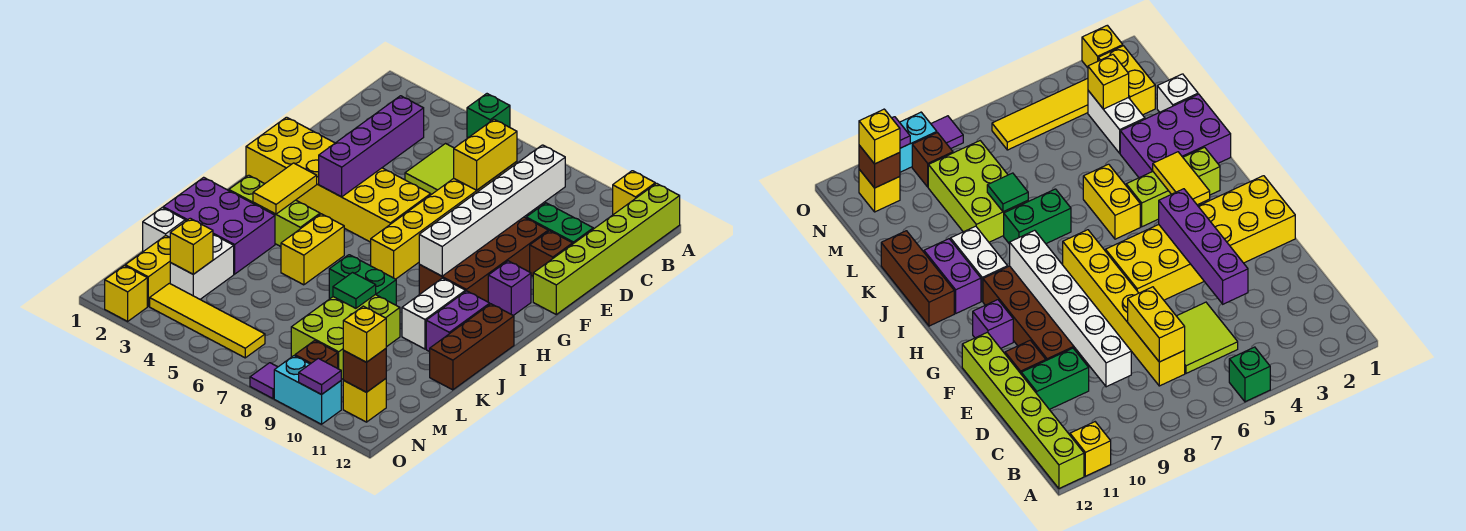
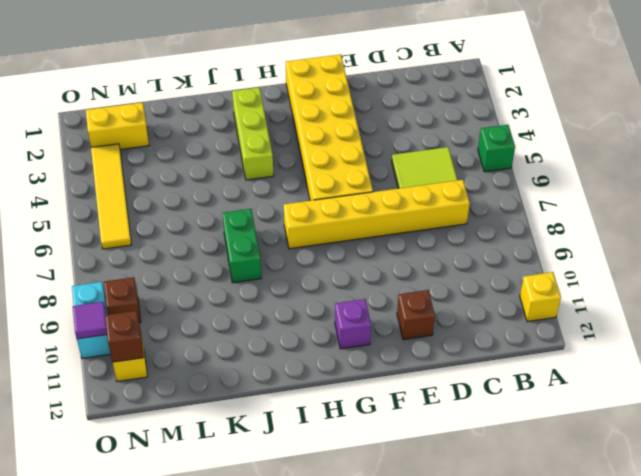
none -> lime brick A12:F12 level 1
none -> green brick D10:D11 level 1
none -> brown brick E9:H10 level 1
none -> yellow brick I5:J5 level 1

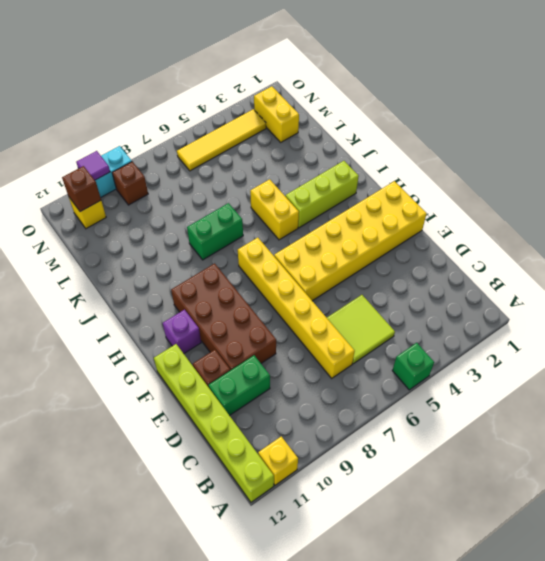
none -> white brick I10:J10 level 1
none -> purple brick I11:J11 level 1
none -> brown brick I12:K12 level 1
none -> purple brick J1:K3 level 1

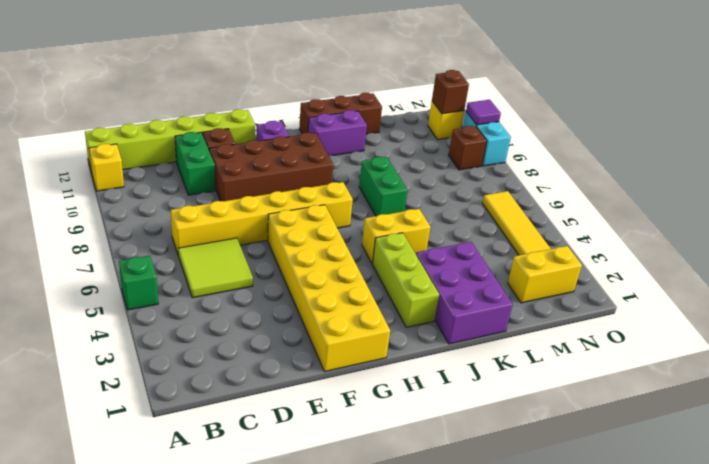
none -> white brick I10:J10 level 1
none -> lime brick K8:M9 level 1
none -> white brick L1 level 1
none -> white brick L3:M3 level 1

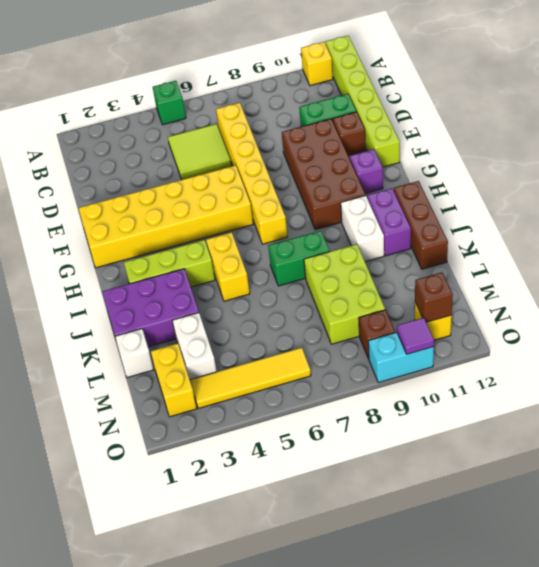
none -> yellow brick O2 level 1
none -> purple tile O8 level 1
none -> yellow brick C7:D7 level 2
none -> white brick C9:H9 level 2

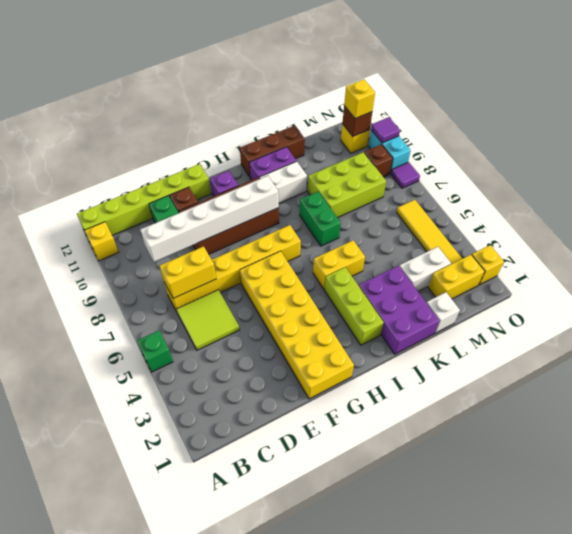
none -> purple brick D4:G4 level 2
none -> yellow tile H3:I3 level 2
none -> green tile K8 level 2
none -> yellow brick M3 level 2

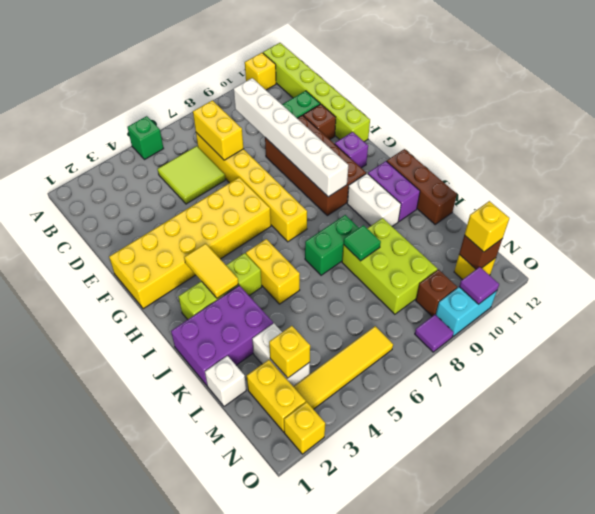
none -> purple brick D4:G4 level 2

